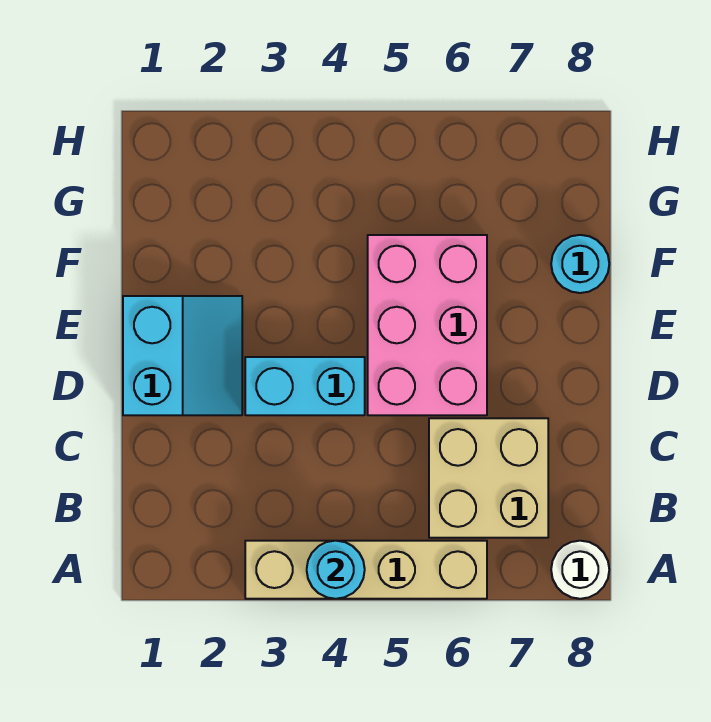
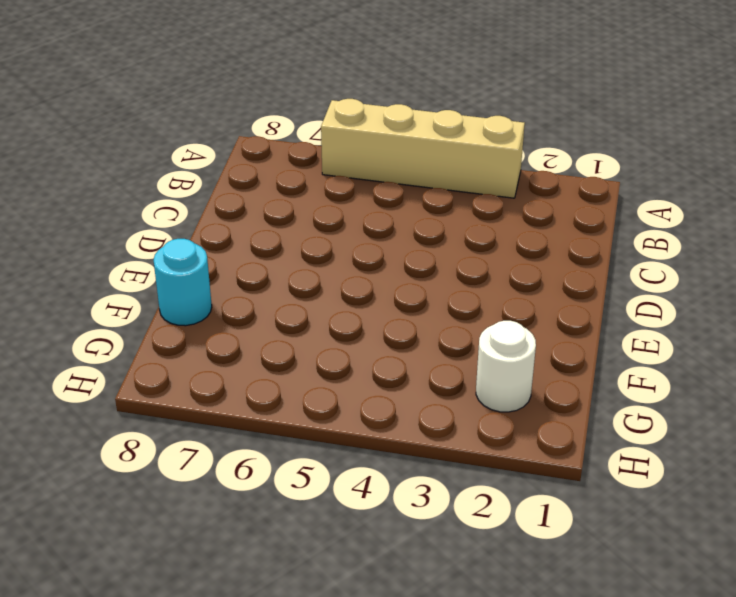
white round brick G2 level 1 -> white round brick A8 level 1
none -> tan brick B6:C7 level 1
none -> cyan slope D1:E2 level 1 top 1

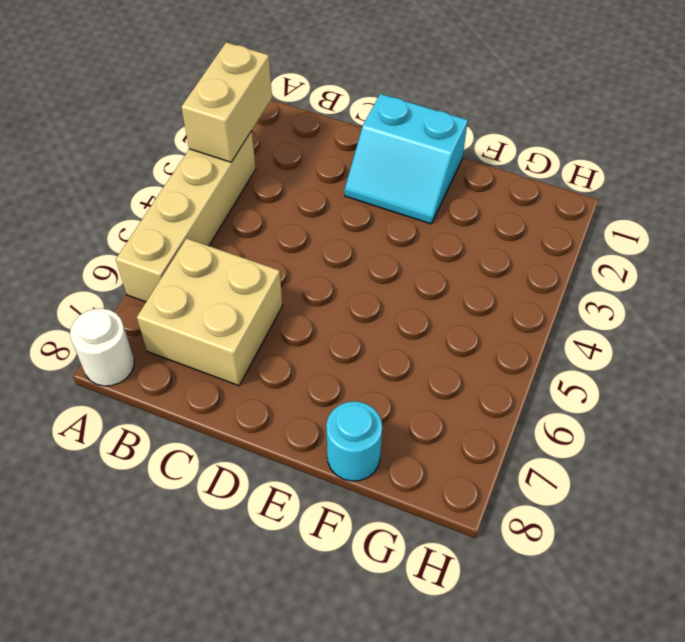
tan brick A2:A3 level 2 -> none
none -> cyan brick D3:D4 level 1
none -> pink brick D5:F6 level 1

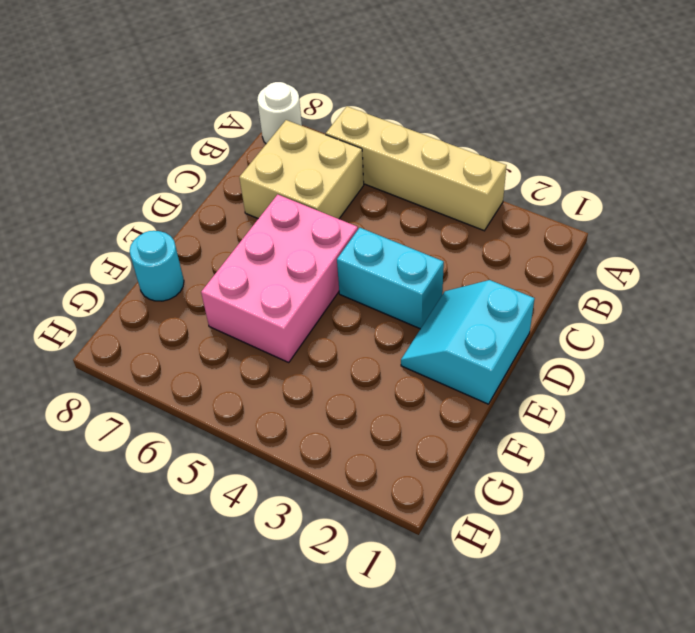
none -> cyan round brick A4 level 2

